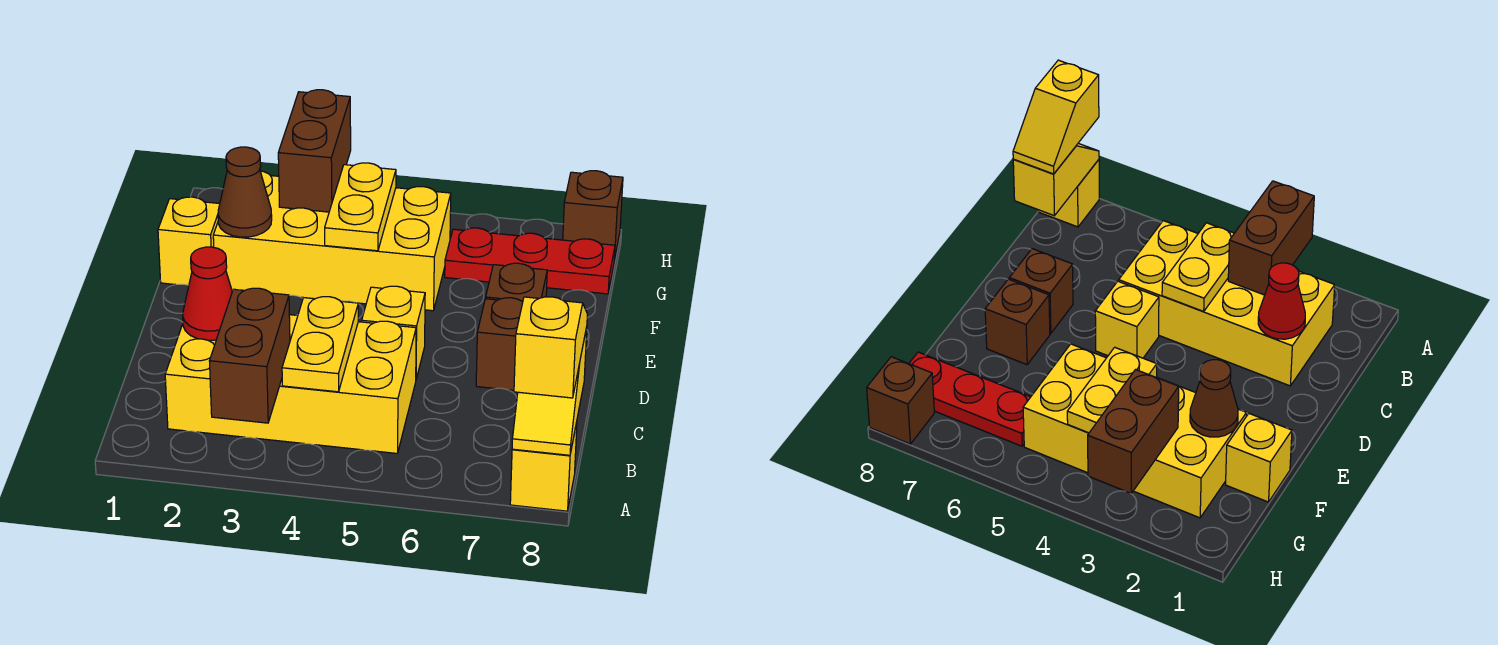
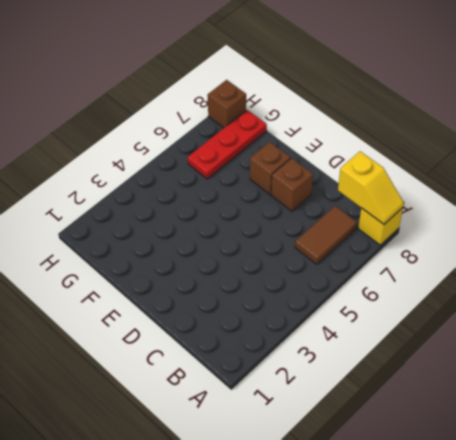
brown tile B6:B7 level 1 -> none
none -> yellow brick B2:C5 level 1
none -> yellow brick D5 level 1
none -> yellow brick F1 level 1

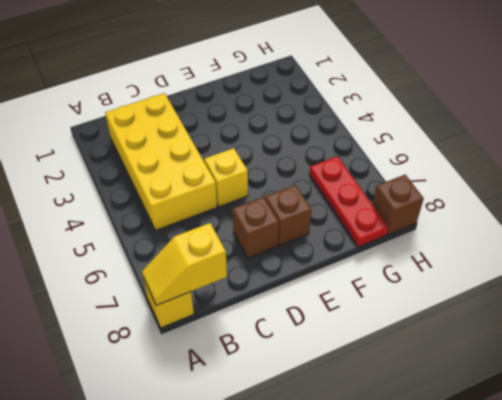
none -> yellow brick F1 level 1
none -> yellow brick F2:G5 level 1
none -> brown brick A3:B3 level 2

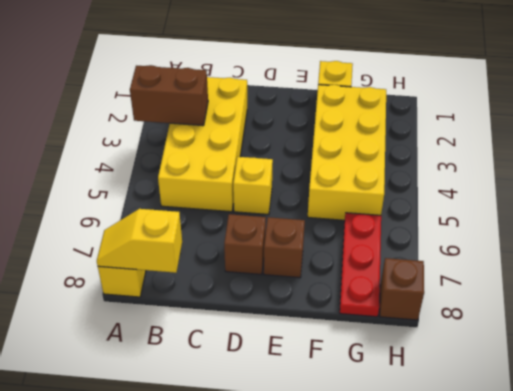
none -> yellow plate B4:C4 level 2
none -> red cone C2 level 2
none -> brown cone F2 level 2

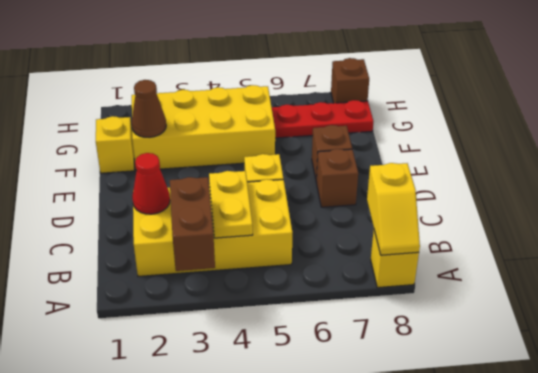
none -> yellow plate F4:G4 level 2
none -> brown brick G3:H3 level 2
none -> yellow slope A8:B8 level 3 top A

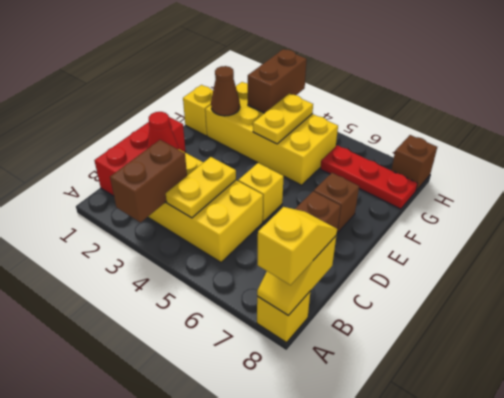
red brick B1:D1 level 1 -> none

